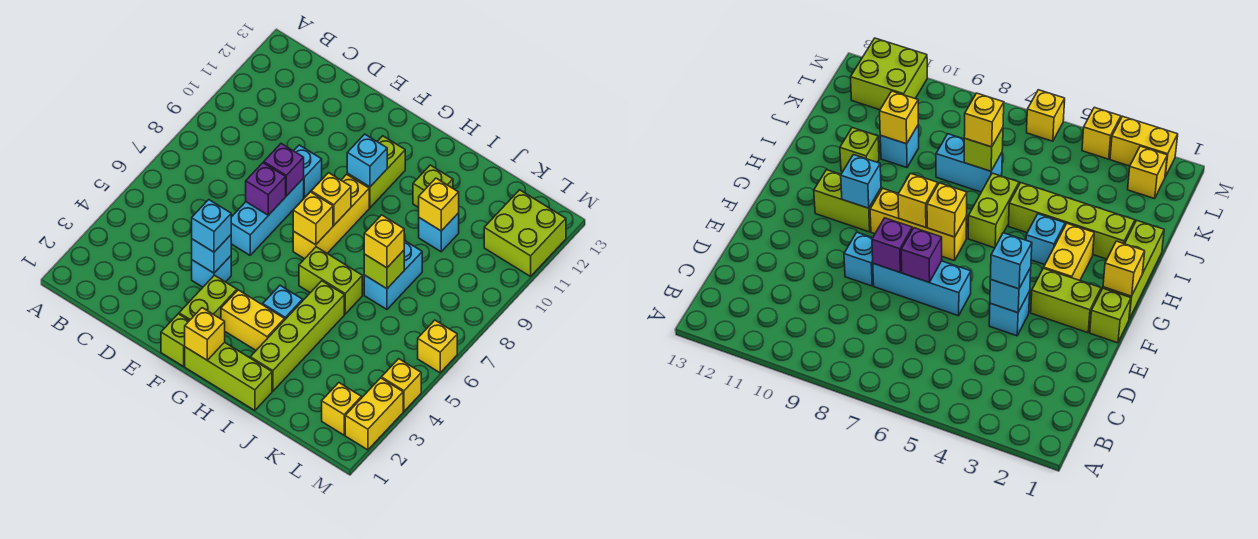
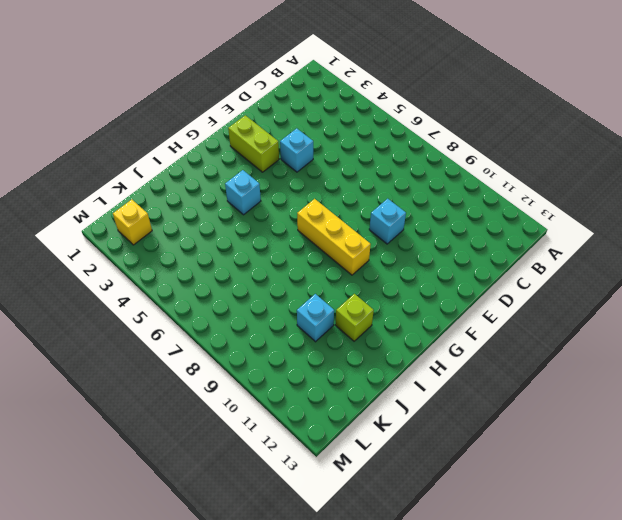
none -> cyan brick E6:E8 level 1
none -> lime brick F1 level 1
none -> lime brick G1:I1 level 1
none -> yellow brick G3:H3 level 1

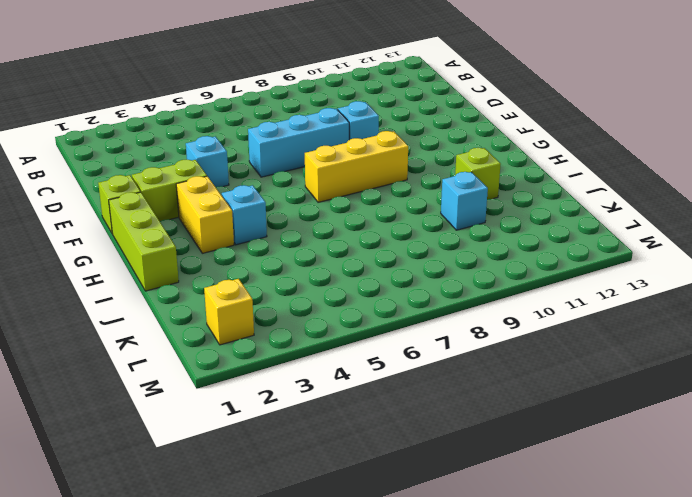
none -> lime brick G10:G11 level 1
none -> lime brick H6:I6 level 1
none -> lime brick I2:I5 level 1
none -> cyan brick J7:J8 level 1

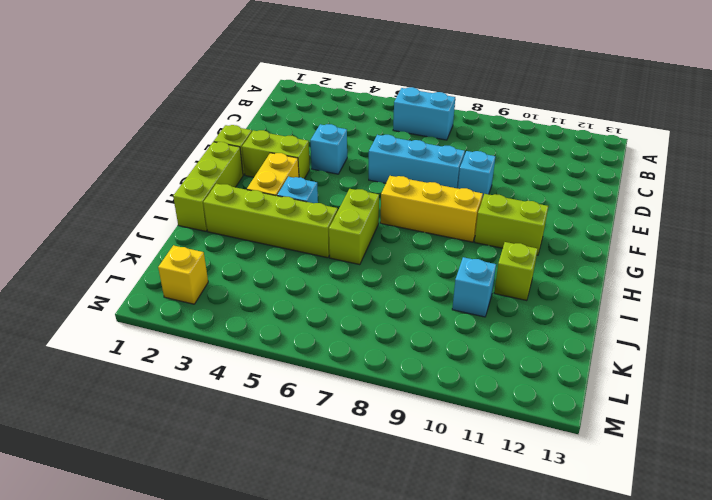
cyan brick B6:B7 level 1 -> cyan brick J7:J8 level 1
none -> lime brick L11:M12 level 1
none -> yellow brick M2:M3 level 1
none -> yellow brick M4 level 1
none -> yellow brick M6 level 1

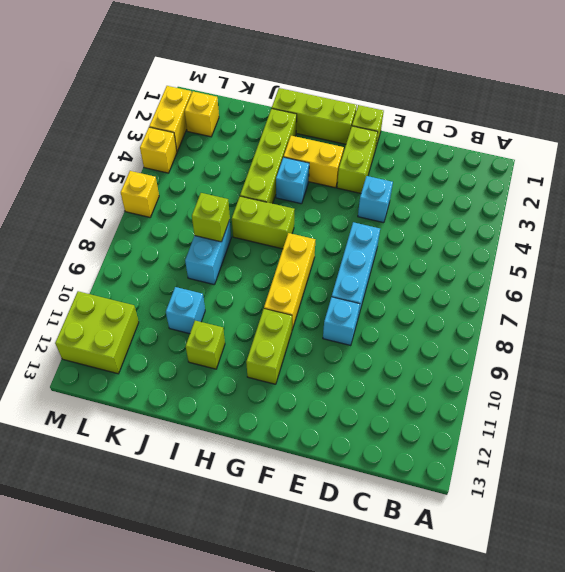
none -> cyan brick E4 level 2
none -> purple brick E7 level 2
none -> purple brick E8 level 2
none -> yellow brick G1 level 2

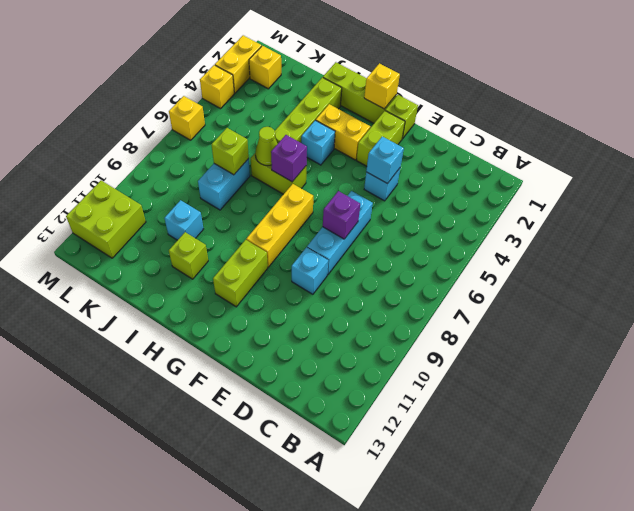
purple brick H6 level 2 -> purple brick E8 level 2
lime cone I6 level 2 -> none
none -> yellow brick G7 level 2
none -> yellow brick G8 level 2
none -> cyan brick G10 level 2
none -> yellow brick J10 level 2

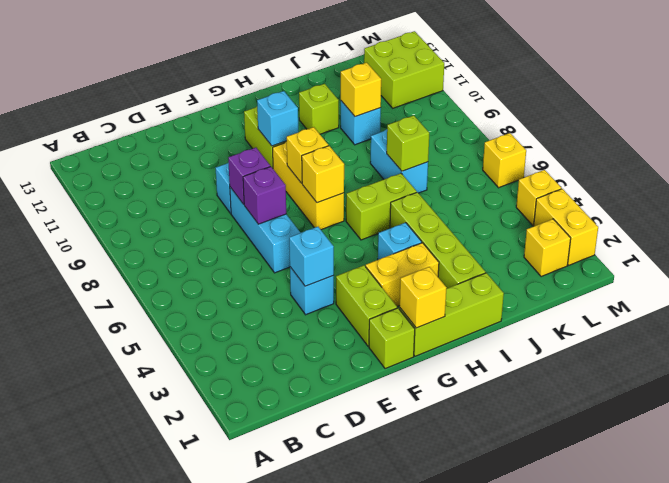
none -> cyan brick E4 level 3
none -> yellow brick J7 level 3

